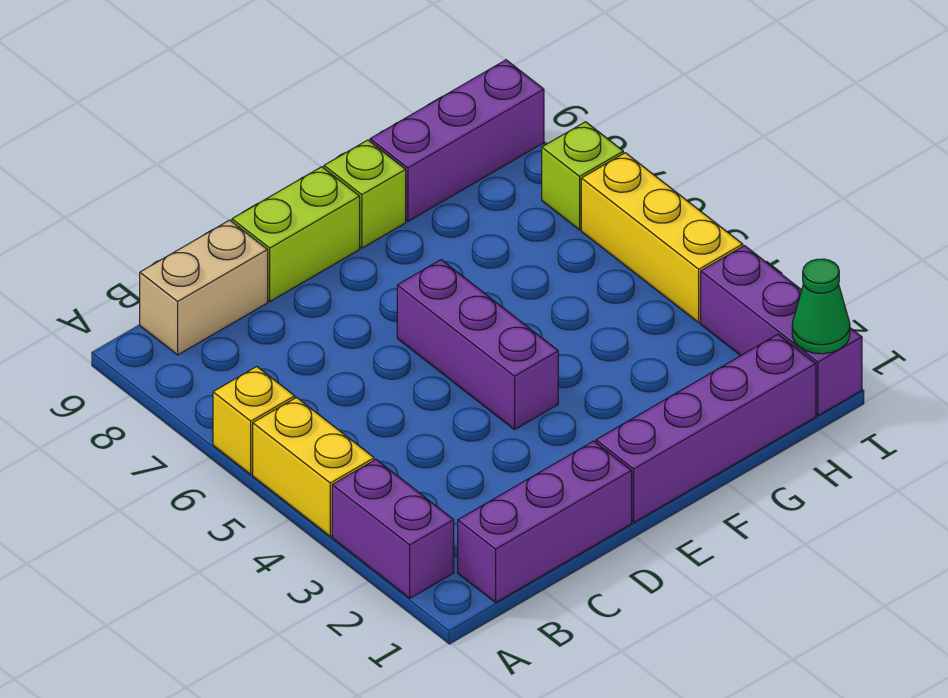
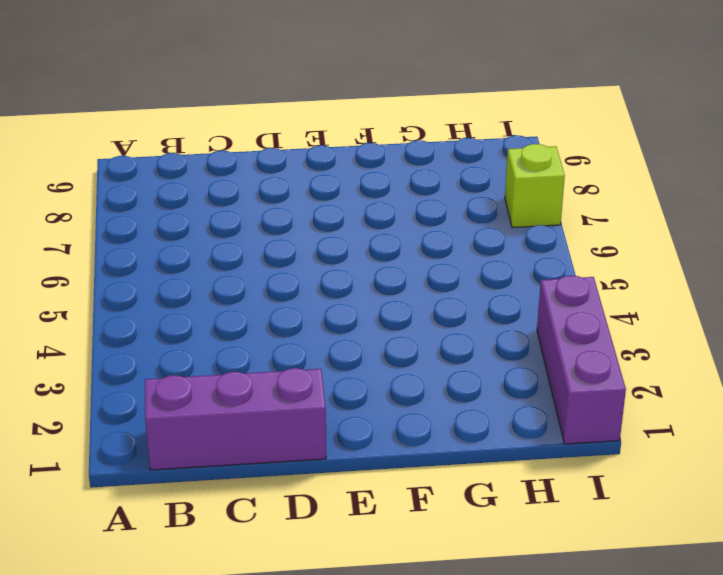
none -> purple brick A2:A3 level 1
none -> yellow brick A4:A5 level 1
none -> yellow brick A6 level 1

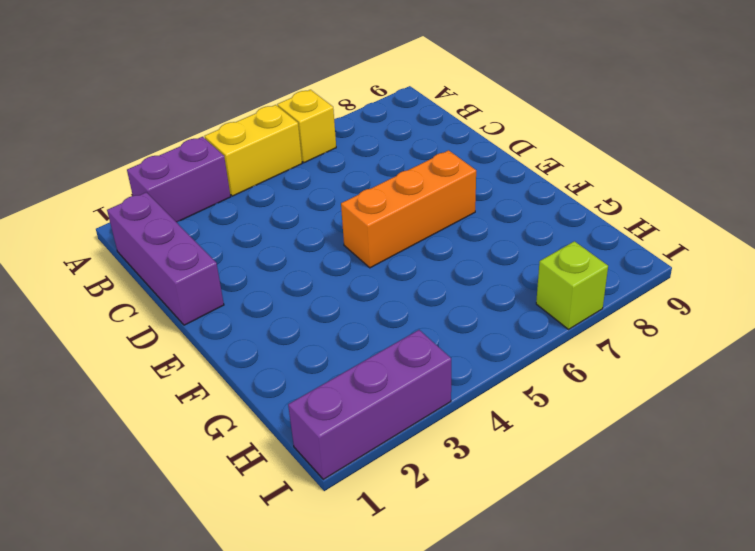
orange brick E5:E7 level 1 -> purple brick E4:E6 level 1
none -> tan brick B9:C9 level 1
none -> lime brick D9:E9 level 1
none -> purple brick E1:H1 level 1

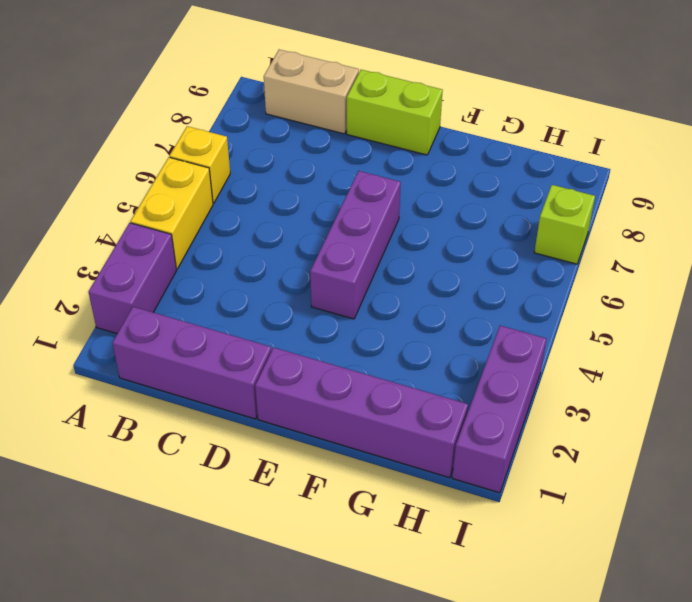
none -> lime brick F9 level 1
none -> purple brick G9:I9 level 1
none -> yellow brick I4:I6 level 1

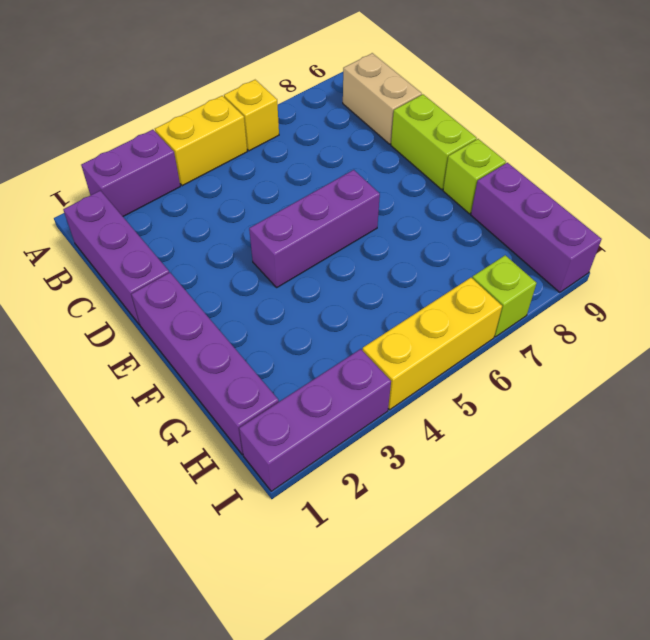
none -> green cone I1 level 2

